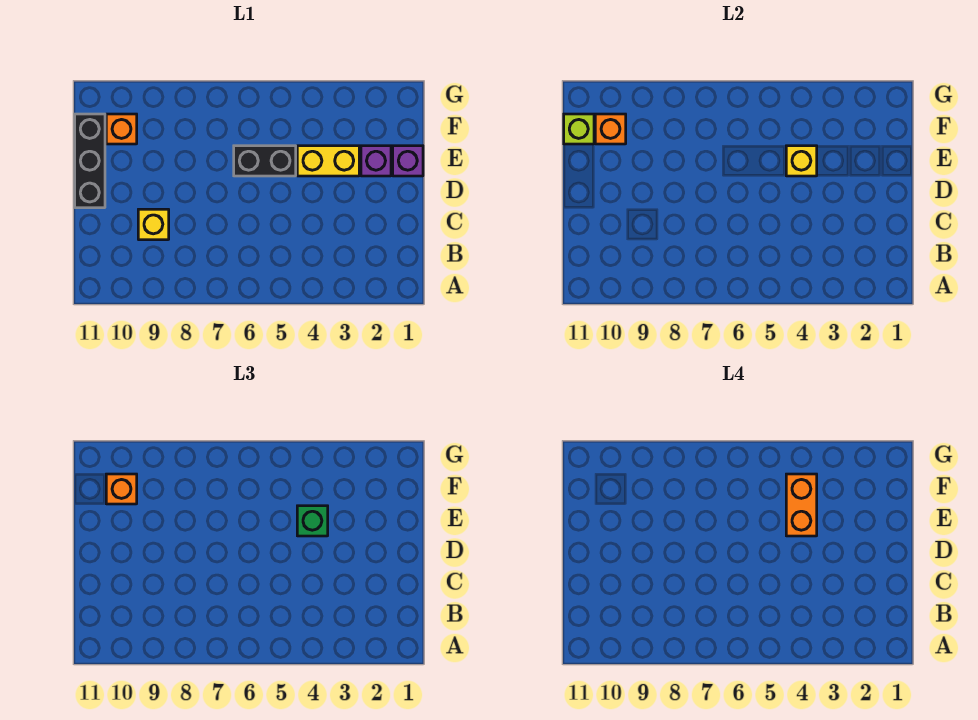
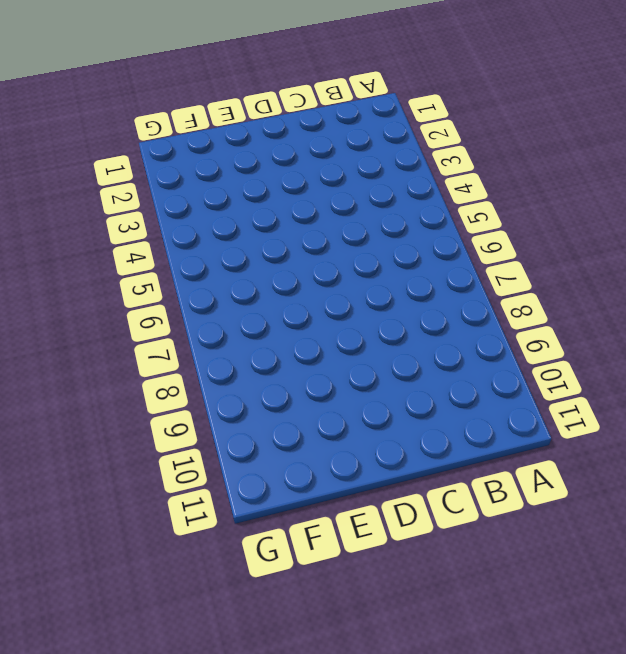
none -> yellow brick C9 level 1
none -> black brick D11:F11 level 1
none -> purple brick E1 level 1

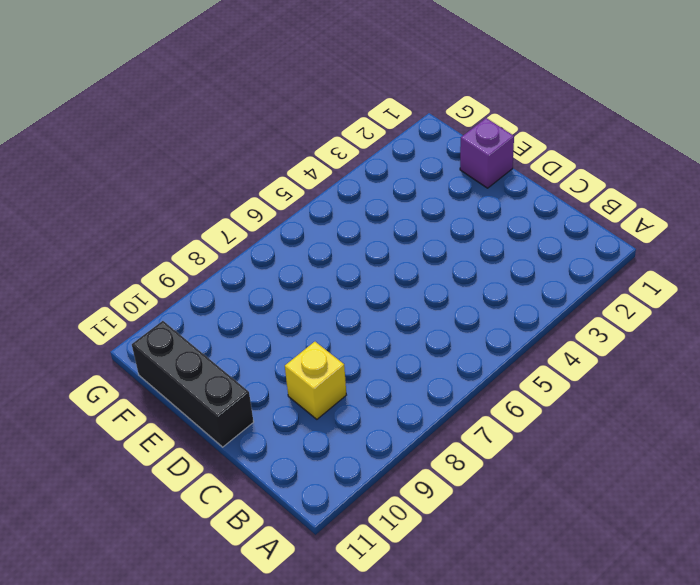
none -> purple brick E2 level 1
none -> yellow brick E3:E4 level 1
none -> black brick E5:E6 level 1

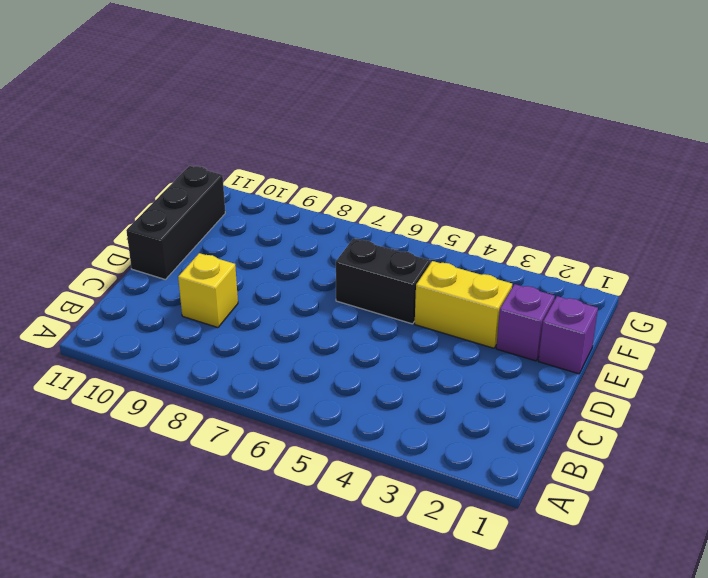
none -> orange brick F10 level 1
none -> yellow brick E4 level 2
none -> orange brick F10 level 2

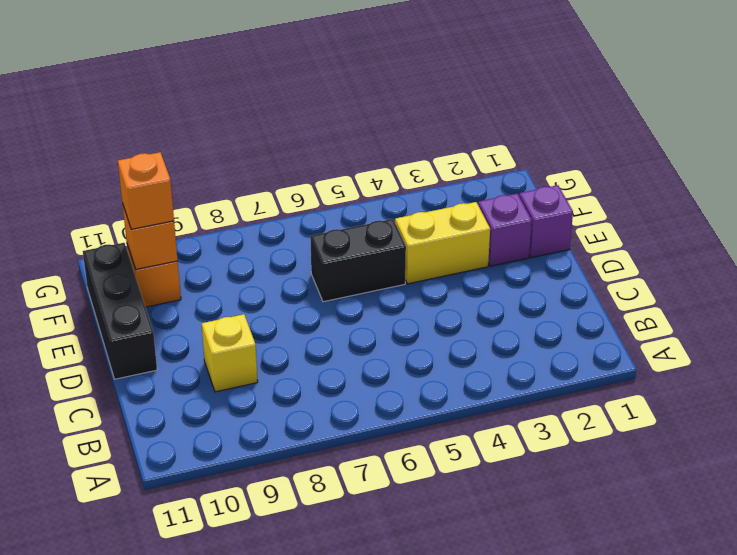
none -> yellow brick E4 level 2
none -> lime brick F11 level 2
none -> green brick E4 level 3

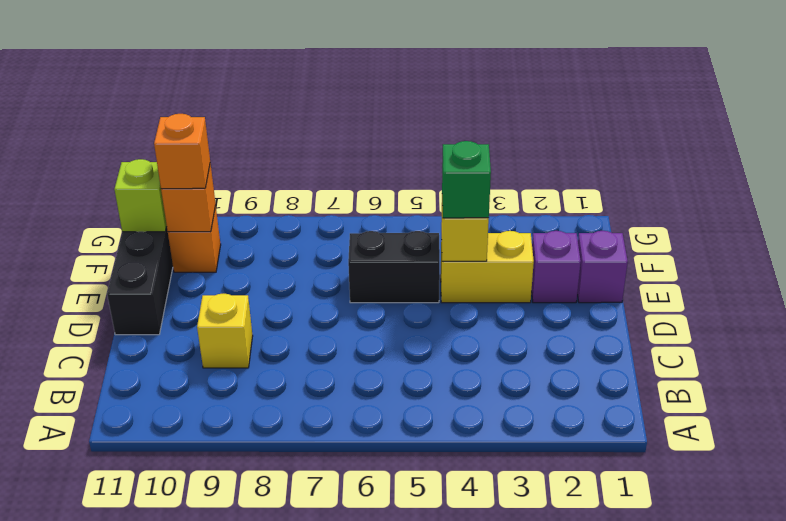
none -> orange brick E4:F4 level 4

